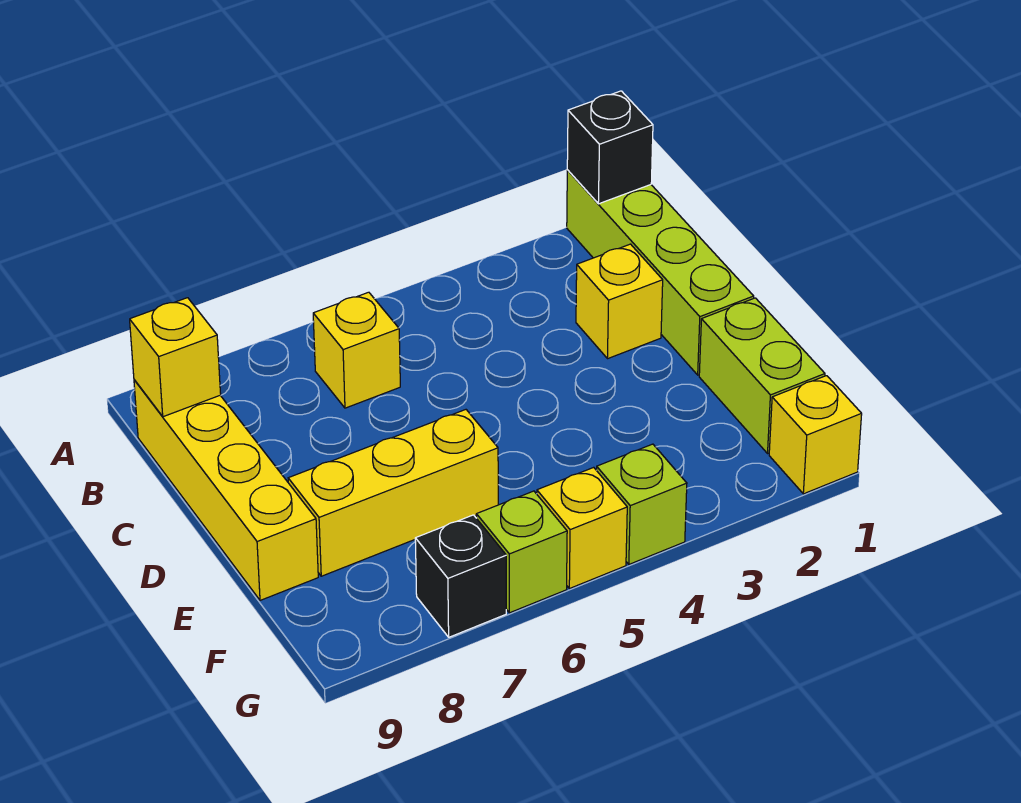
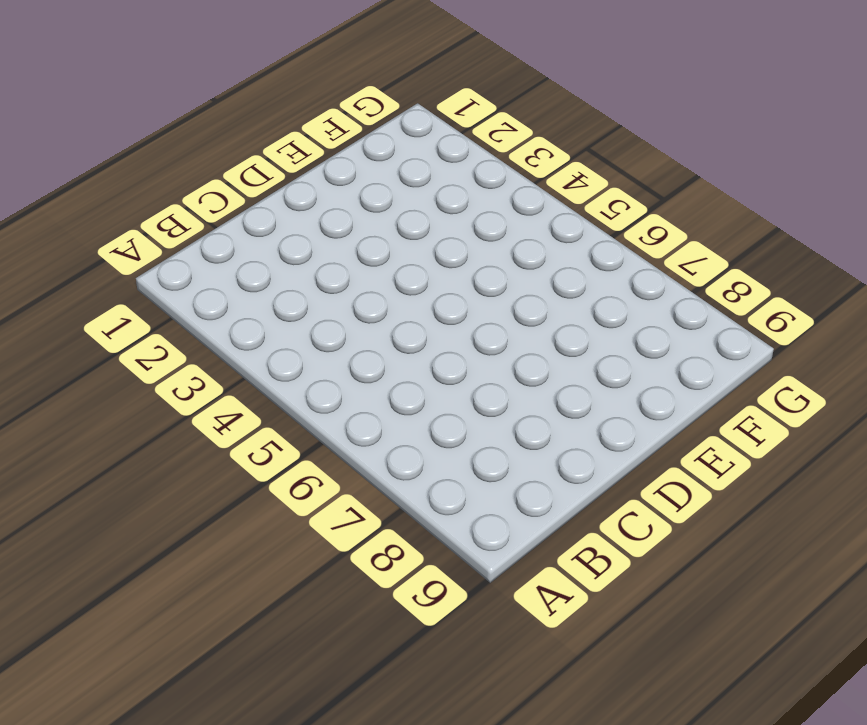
none -> lime brick A1:D1 level 1
none -> yellow brick B6 level 1
none -> yellow brick B9:E9 level 1

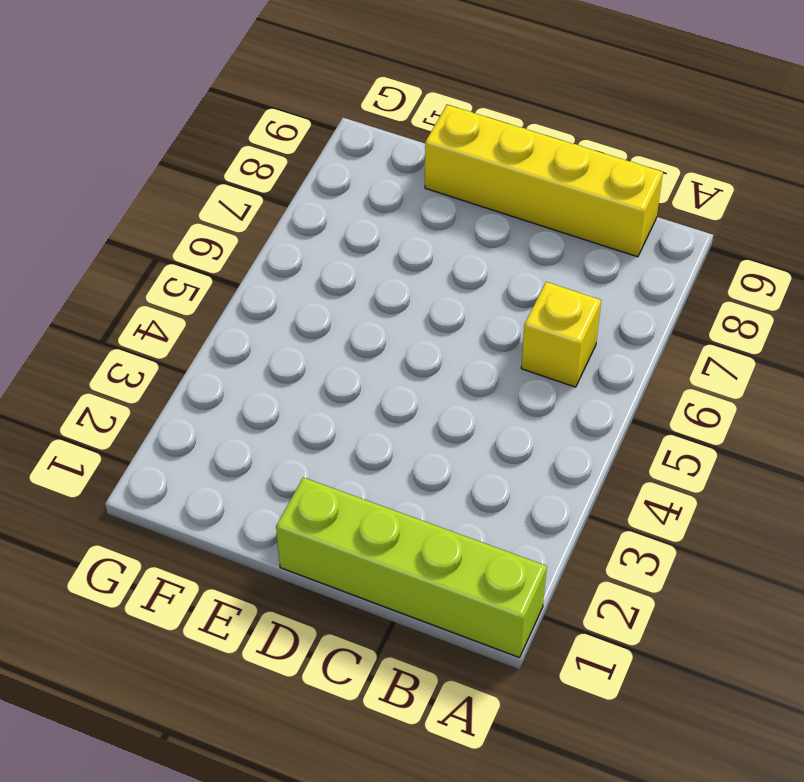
none -> yellow brick C2 level 1
none -> lime brick E1:F1 level 1
none -> yellow brick E6:E8 level 1

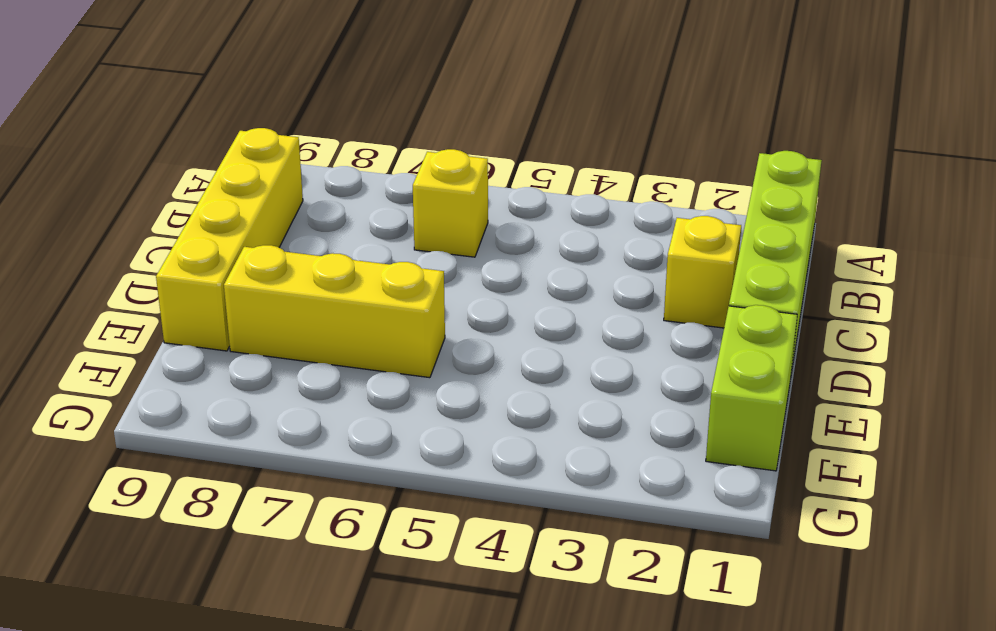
none -> yellow brick G1 level 1
none -> lime brick G4 level 1
none -> yellow brick G5 level 1

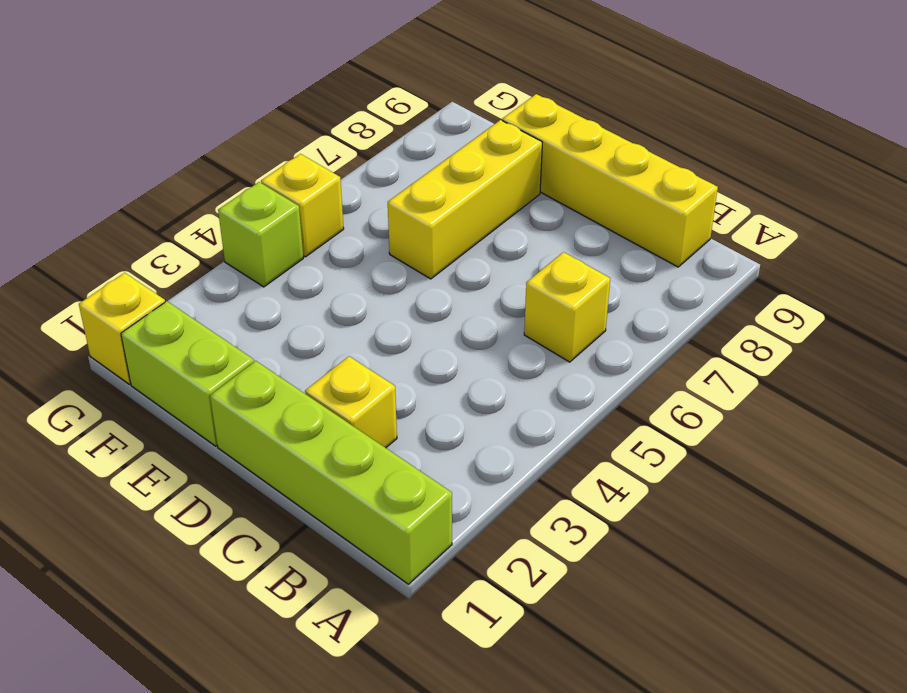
none -> lime brick G6 level 1
none -> black brick G7 level 1
none -> black brick A1 level 2

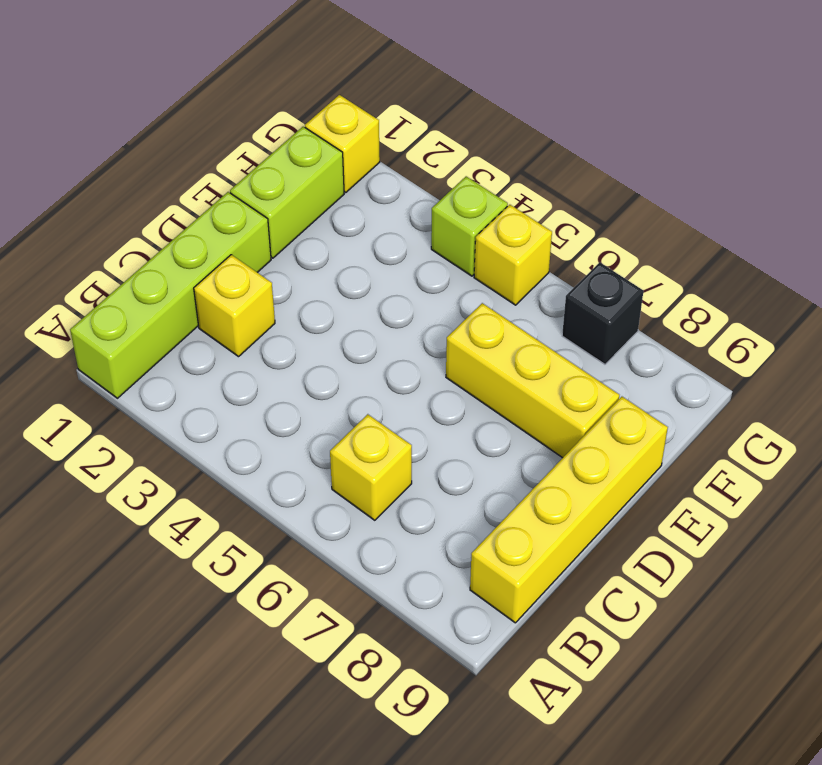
none -> lime brick G6 level 1
none -> black brick A1 level 2
none -> yellow brick B9 level 2

